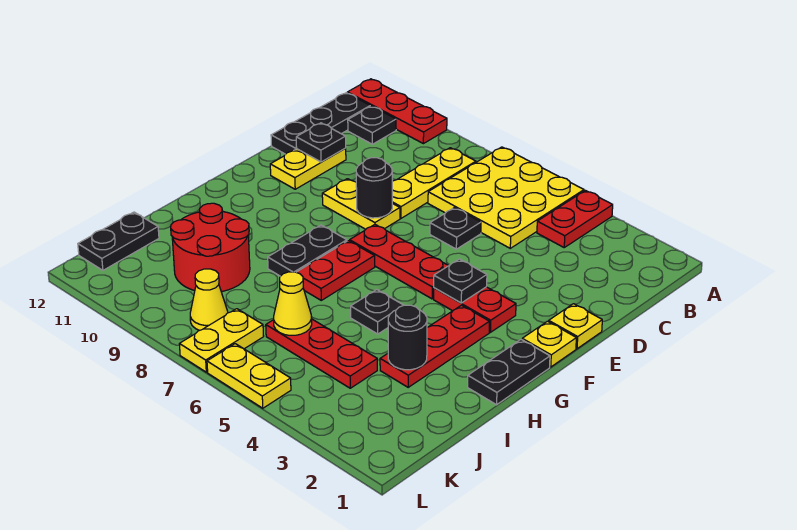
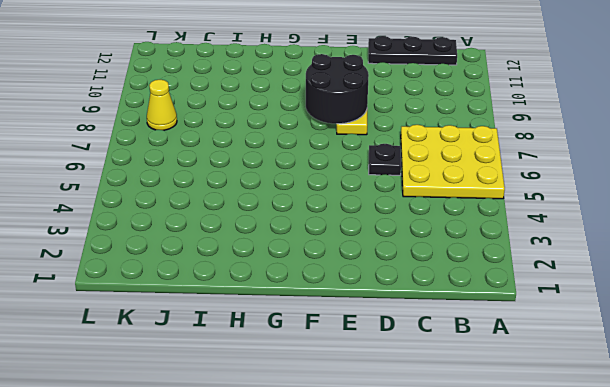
black round brick E8:F9 level 2 -> black round brick E8 level 2
none -> red plate A4:B4 level 1
none -> red plate A10:A12 level 1
none -> yellow plate B8:D8 level 1

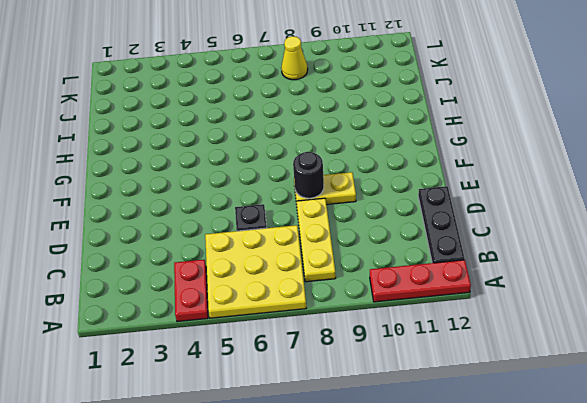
none -> black plate B11 level 1
none -> yellow plate D11:E11 level 1
none -> yellow plate E1 level 1

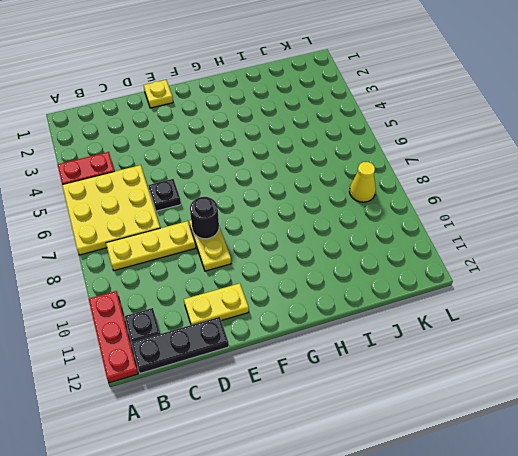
none -> yellow plate F1 level 1
none -> red plate F3:F4 level 1
none -> red plate F5:F7 level 1

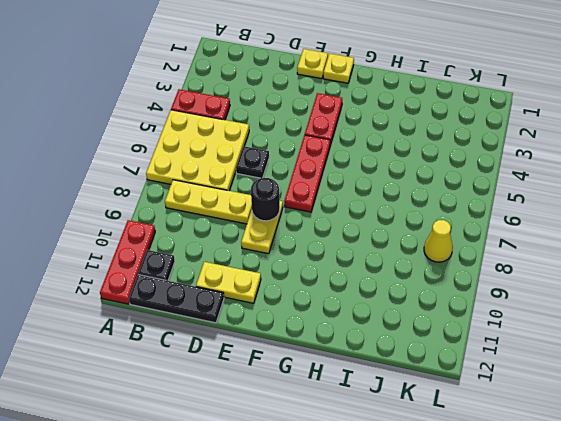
none -> black plate G1:H1 level 1
none -> red plate G3:I3 level 1
none -> red plate G7:H7 level 1

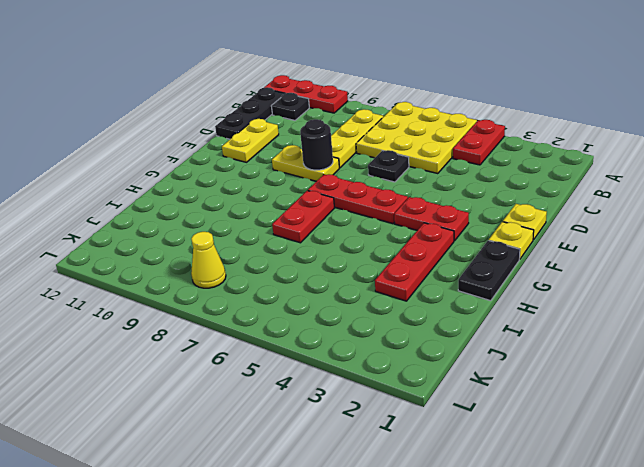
none -> black plate G8:H8 level 1
none -> black plate H5 level 1
none -> red round brick I9:J10 level 1

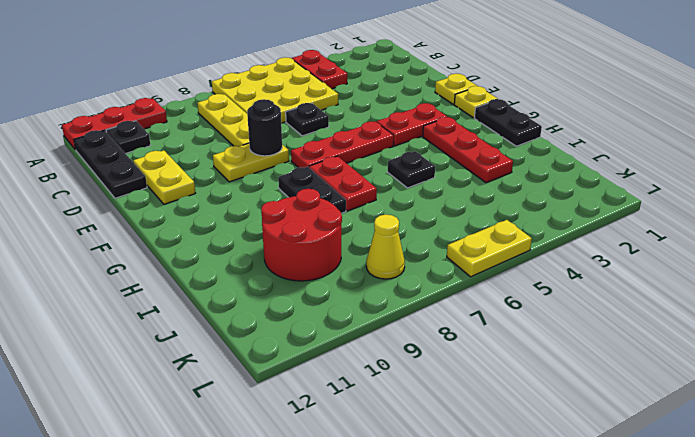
none -> red plate J4:J6 level 1
none -> black plate J12:K12 level 1
none -> yellow plate K7:L7 level 1

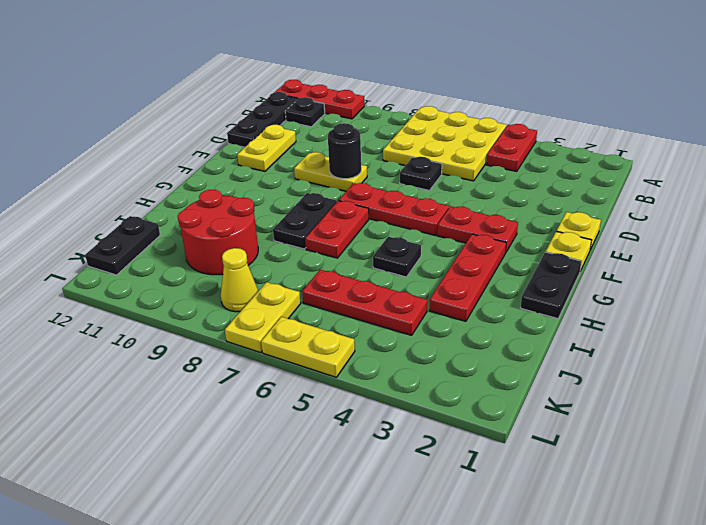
none -> yellow plate B8:D8 level 1
none -> black plate D11 level 2
none -> black plate F4 level 2

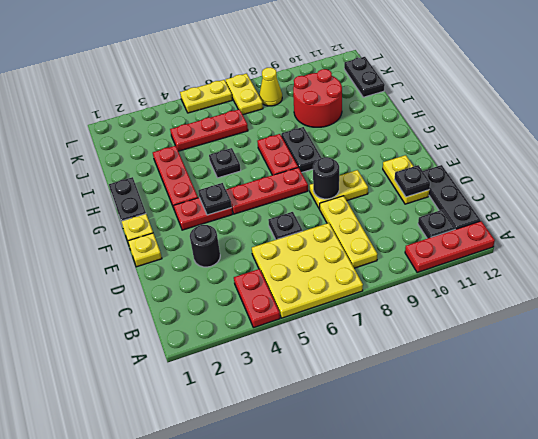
black round brick D3 level 1 -> black round brick I3 level 2
none -> yellow cone J6 level 2

